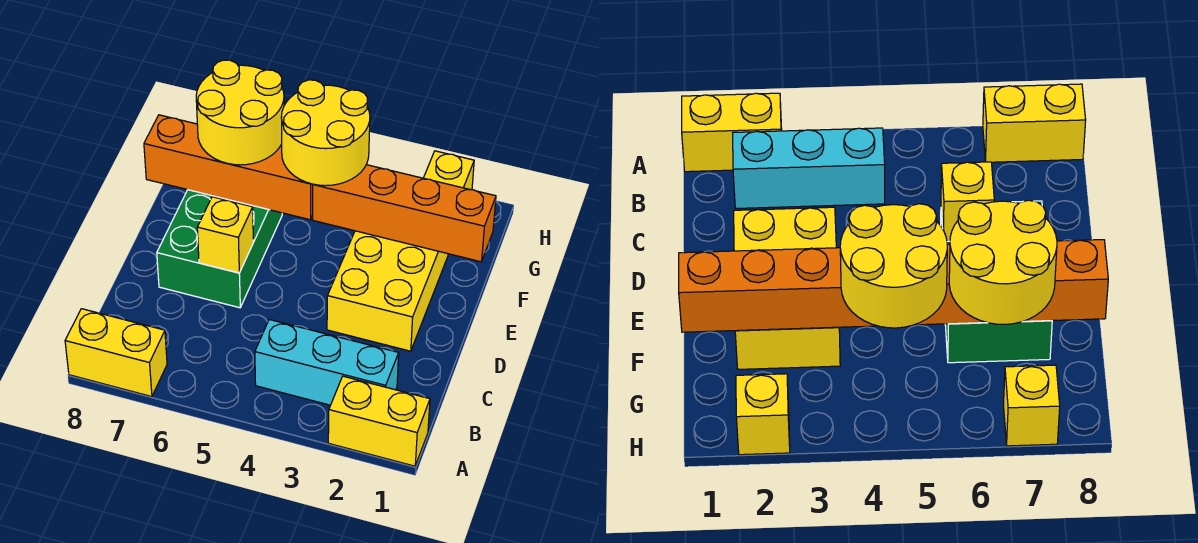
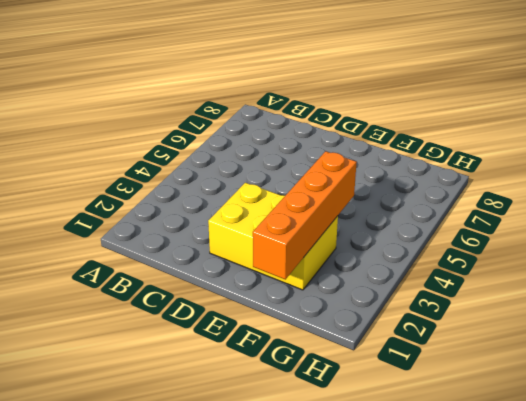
none -> yellow brick A1:A2 level 1
none -> yellow brick A7:A8 level 1
none -> cyan brick B2:B4 level 1

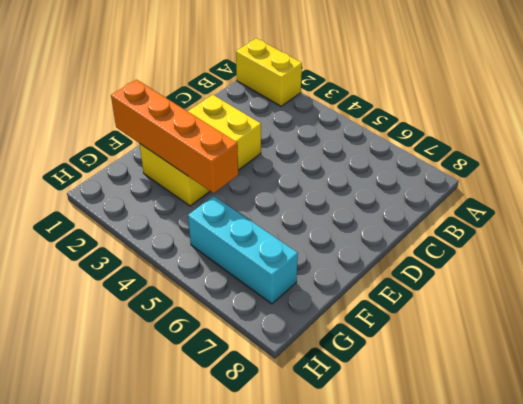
cyan brick G5:G7 level 1 -> cyan brick B2:B4 level 1
none -> yellow brick A7:A8 level 1
none -> green brick D6:F7 level 1
none -> yellow brick H2 level 1

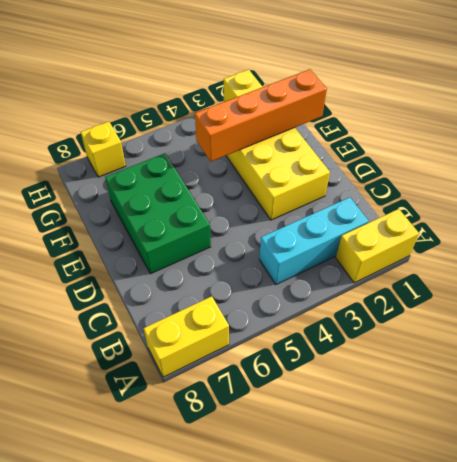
none -> yellow brick D6 level 2
none -> orange brick F5:F8 level 2
none -> yellow round brick F4:G5 level 3

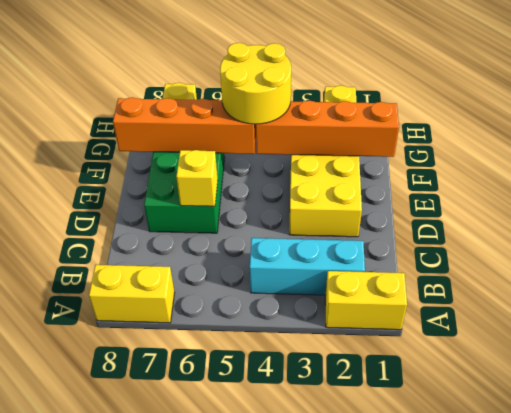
none -> yellow round brick F6:G7 level 3

